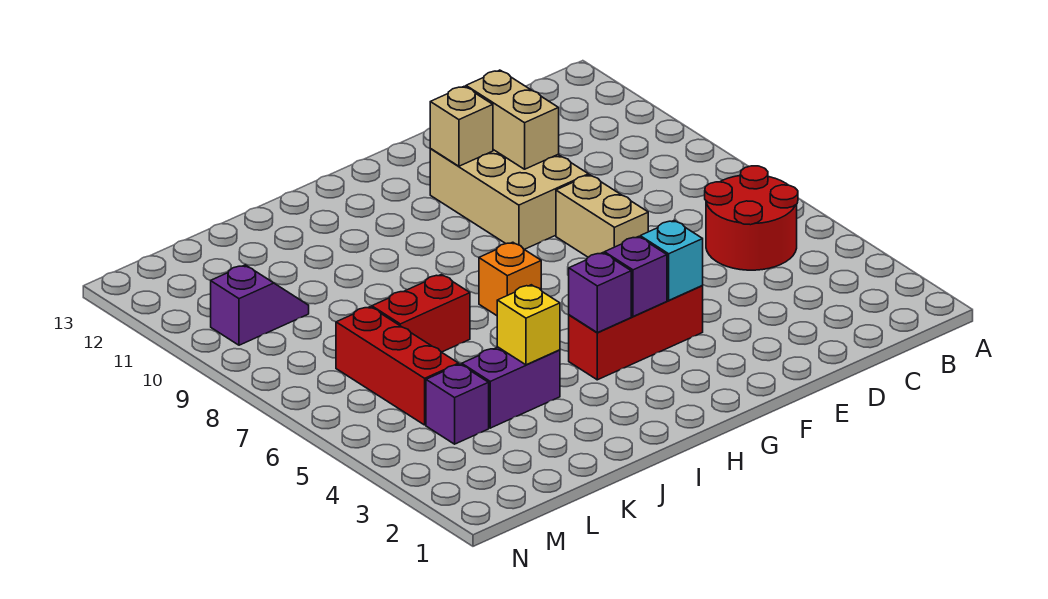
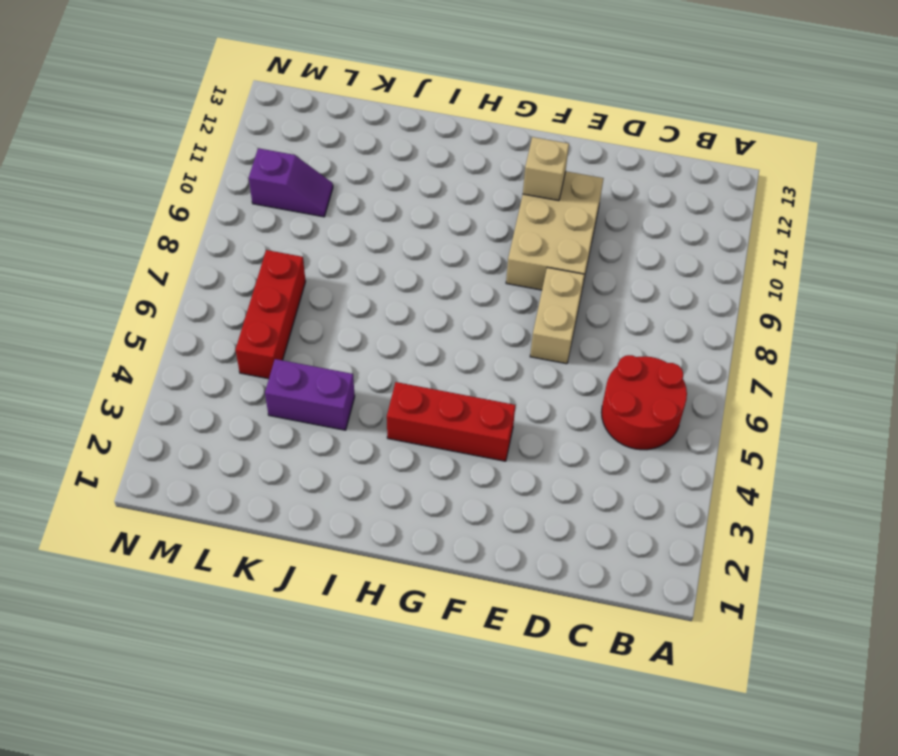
none -> orange brick H7 level 1
none -> red brick J7:K7 level 1
none -> purple brick L4 level 1

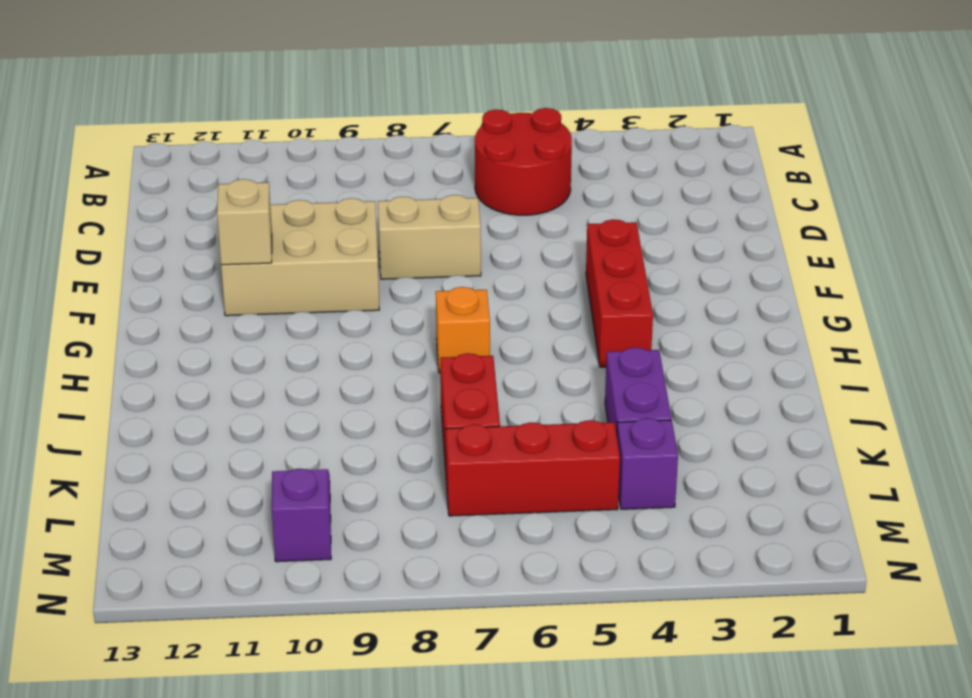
none -> tan brick E10:E11 level 2
none -> cyan brick F4 level 2
none -> purple brick G4 level 2

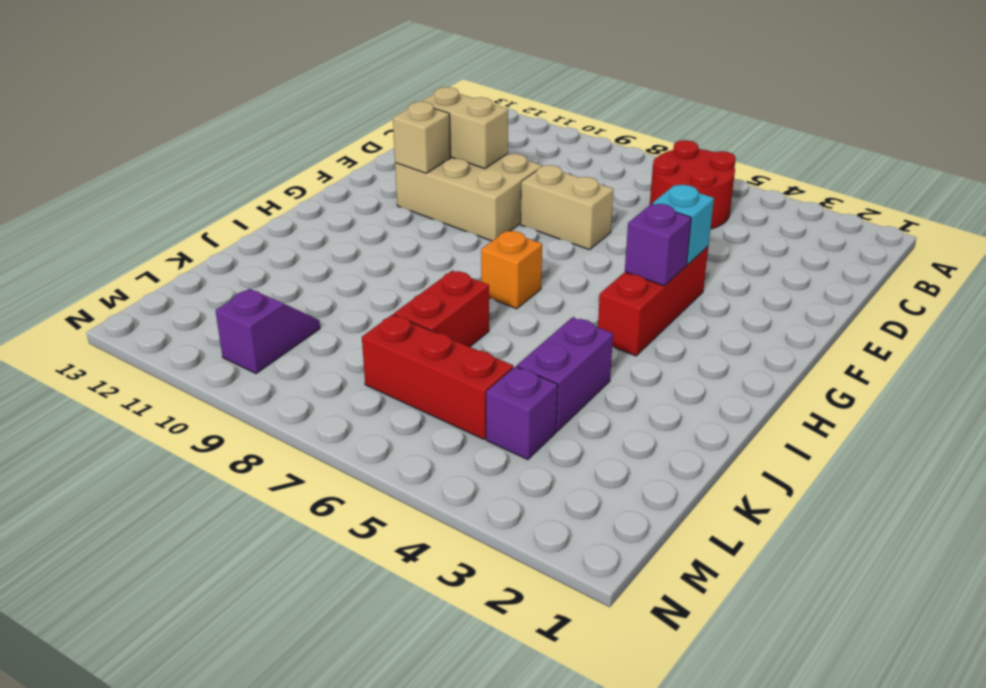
none -> purple brick H4 level 2
none -> yellow brick J4 level 2

